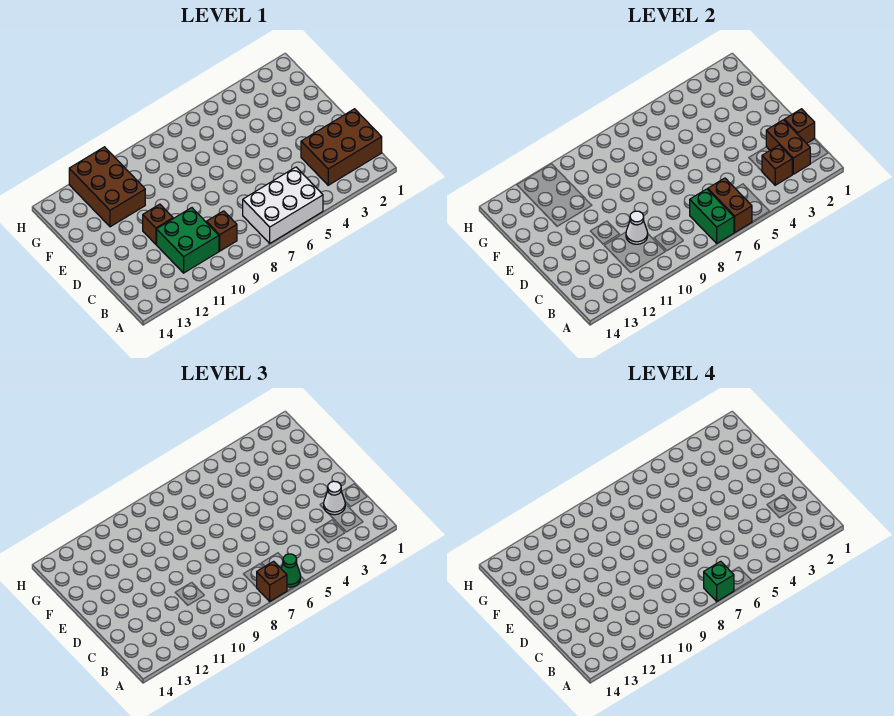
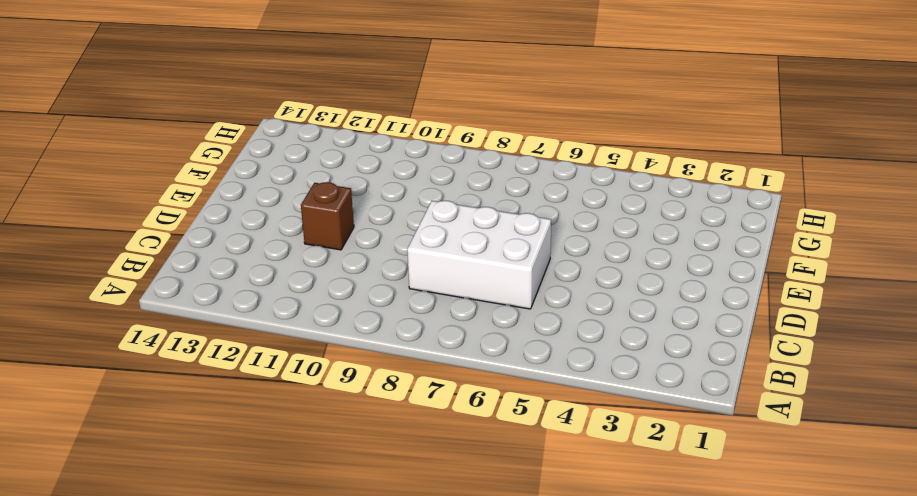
white brick C6:D8 level 1 -> white brick A5:B7 level 1
none -> brown brick B1:C3 level 1
none -> brown brick B9 level 1
none -> green brick B10:C11 level 1

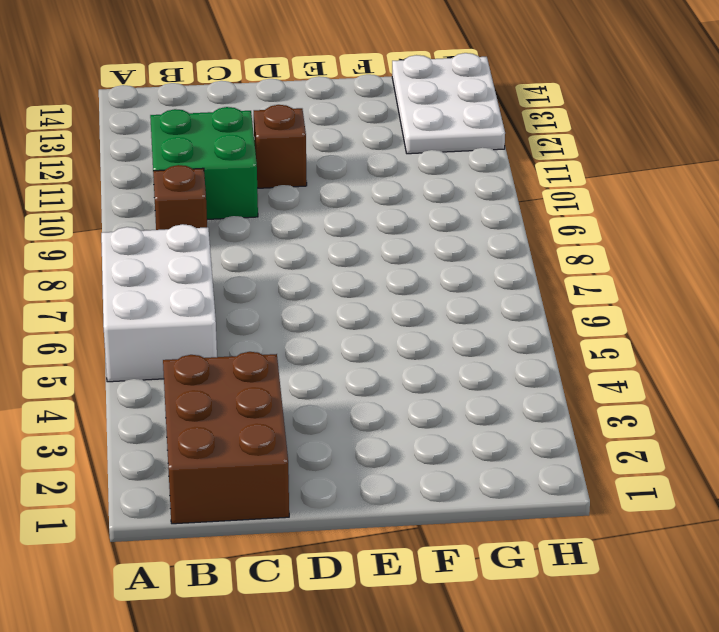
white plate G12:H14 level 1 -> brown brick F11:H12 level 1
none -> brown brick A6:B6 level 2
none -> green brick A7:B7 level 2
none -> brown brick B2:C2 level 2

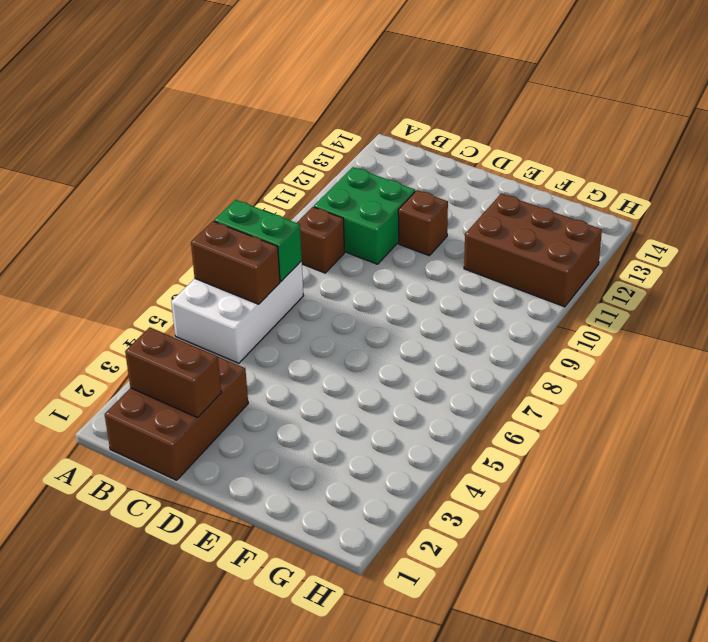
none -> brown brick B3 level 2
none -> brown brick C1 level 2
none -> white cone C10 level 2

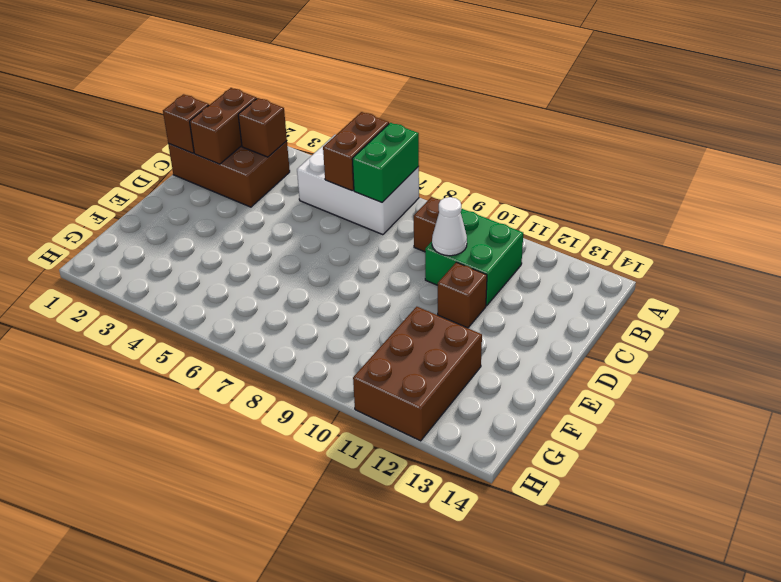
none -> green cone A6 level 3
none -> brown brick A7 level 3
none -> white cone C2 level 3

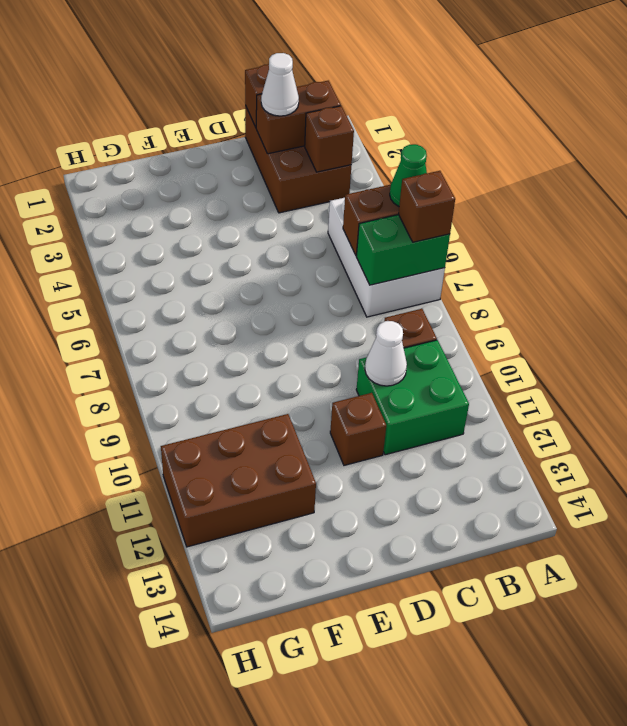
none -> green brick A7 level 4

